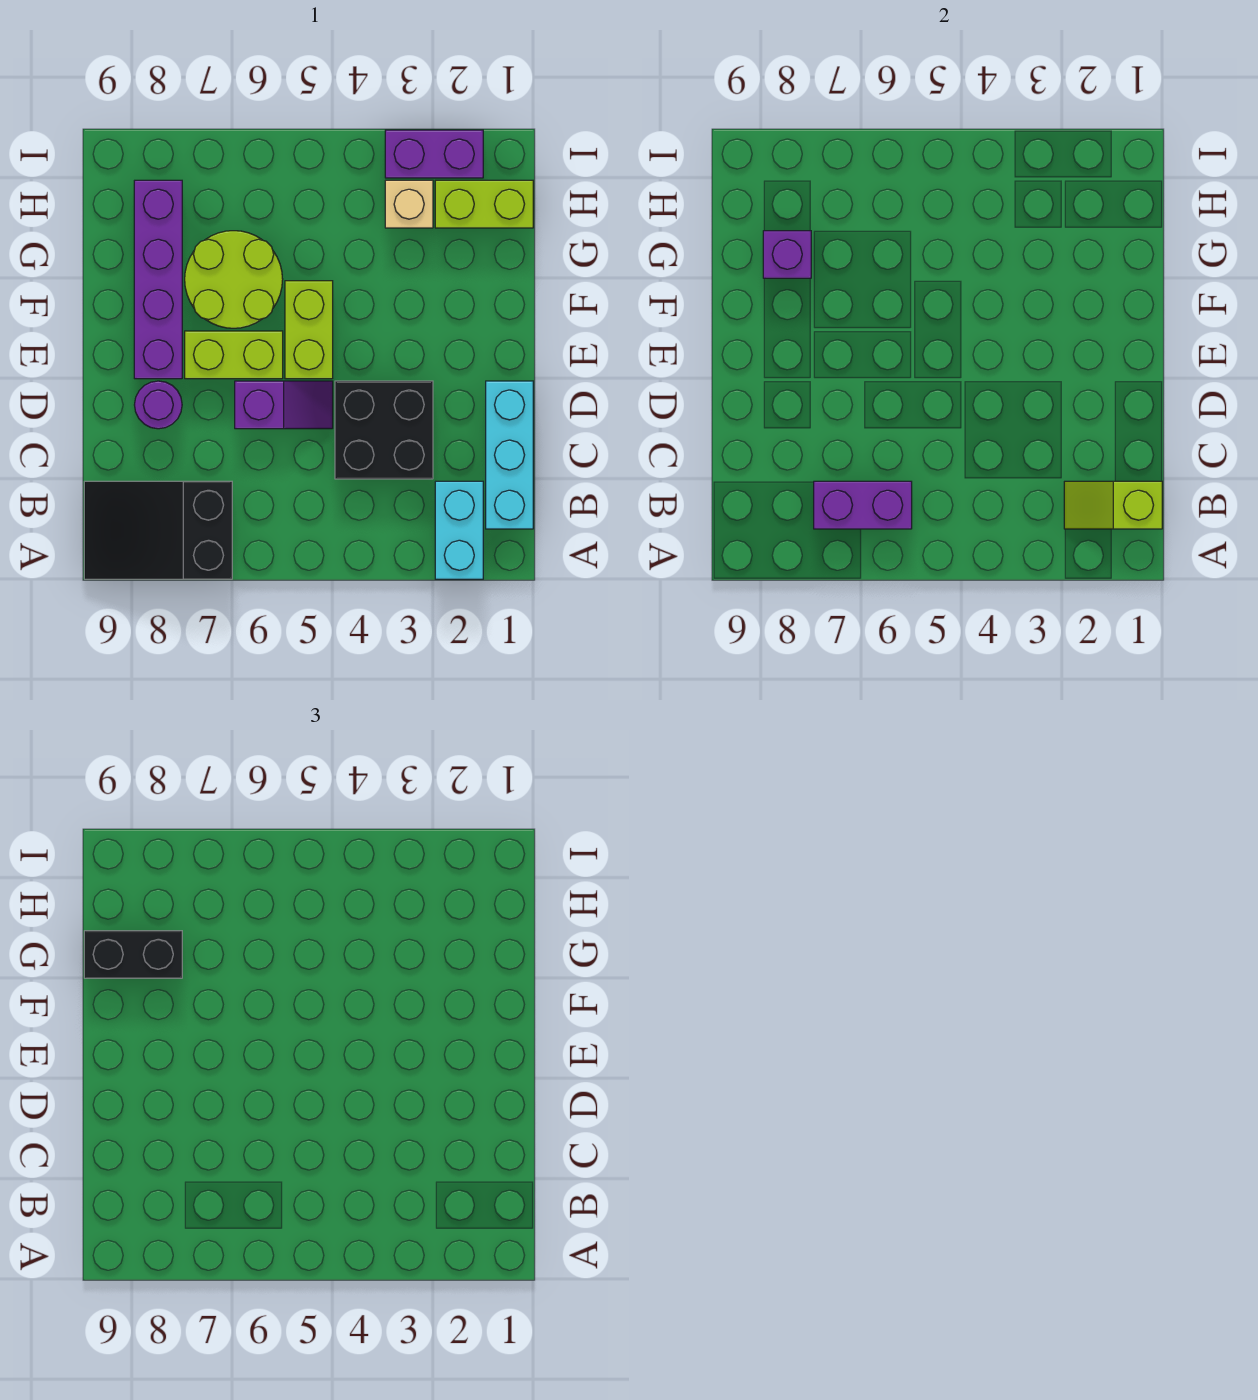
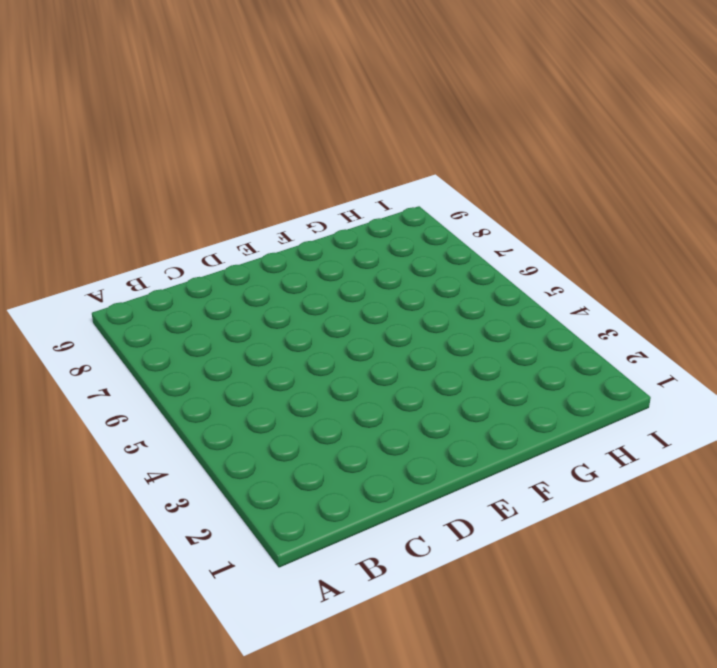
none -> cyan brick A2:B2 level 1
none -> black slope A7:B9 level 1 top 7
none -> cyan brick B1:D1 level 1

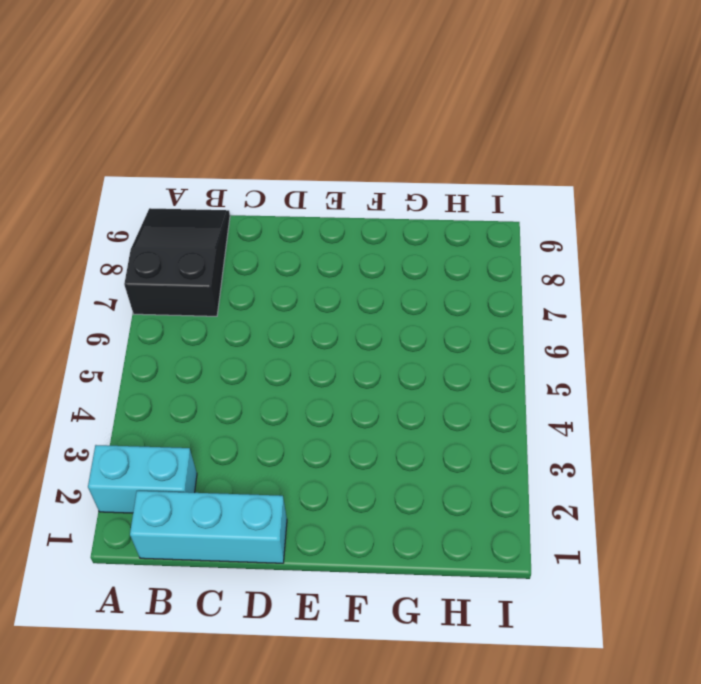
none -> black brick C3:D4 level 1
none -> purple slope D5:D6 level 1 top 6
none -> purple round brick D8 level 1

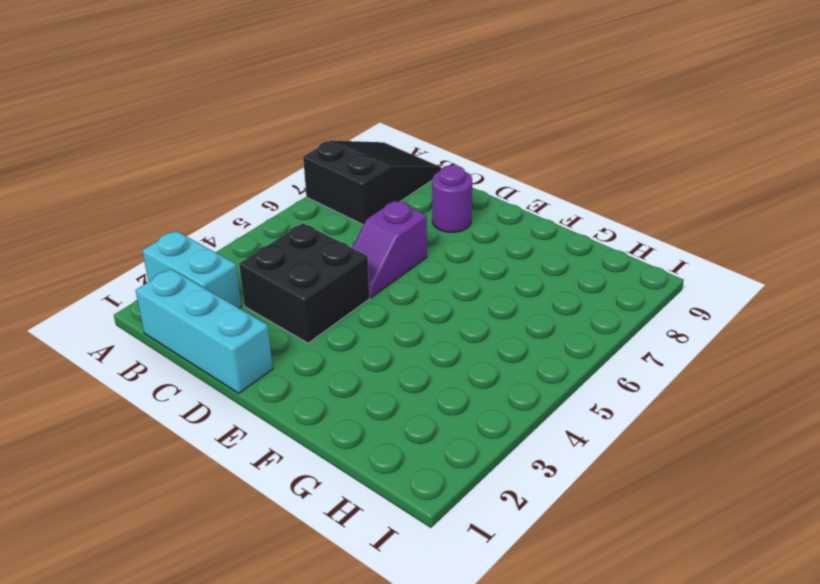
none -> lime brick E5:F5 level 1
none -> lime brick E6:E7 level 1
none -> purple brick E8:H8 level 1

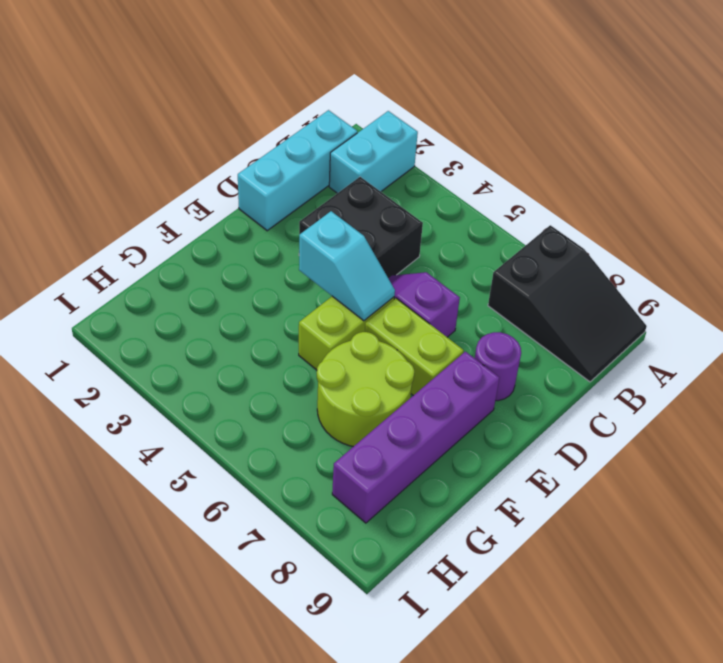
cyan slope E4:E5 level 2 top 4 -> none
none -> lime brick H1:H2 level 1
none -> tan brick H3 level 1
none -> purple brick I2:I3 level 1

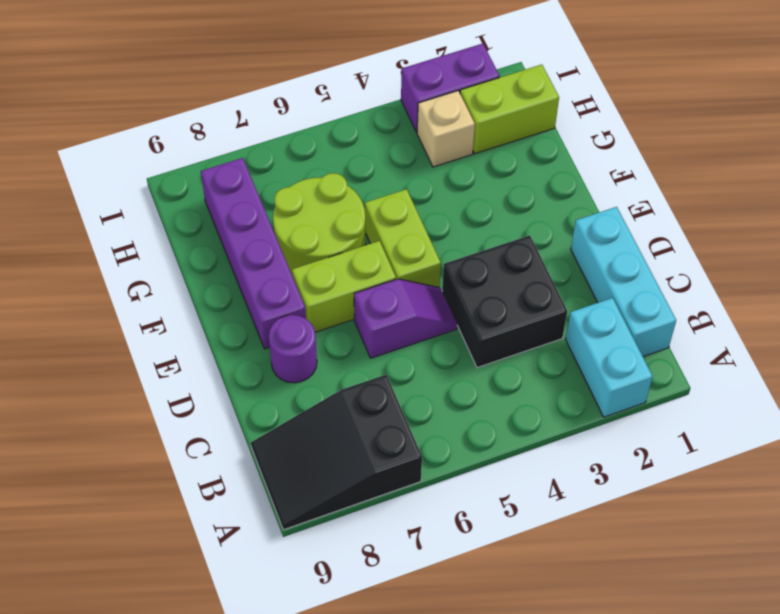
none -> lime slope B1:B2 level 2 top 1
none -> purple brick B6:B7 level 2
none -> purple brick G8 level 2

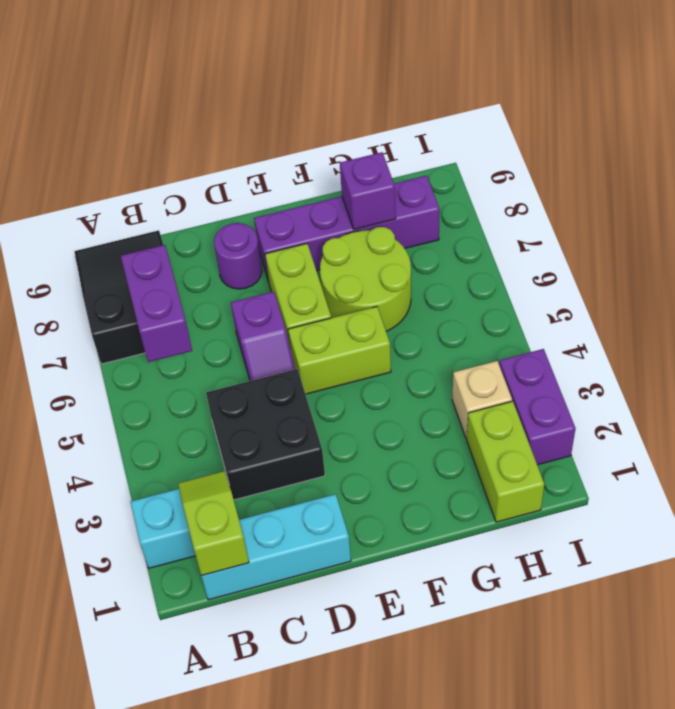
none -> black brick G8:G9 level 3

